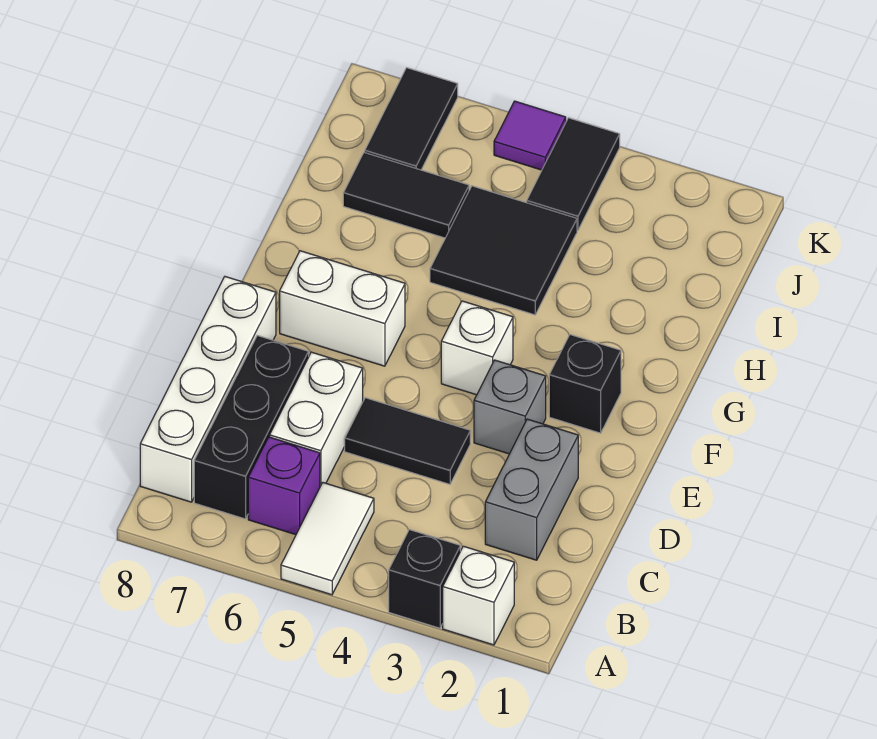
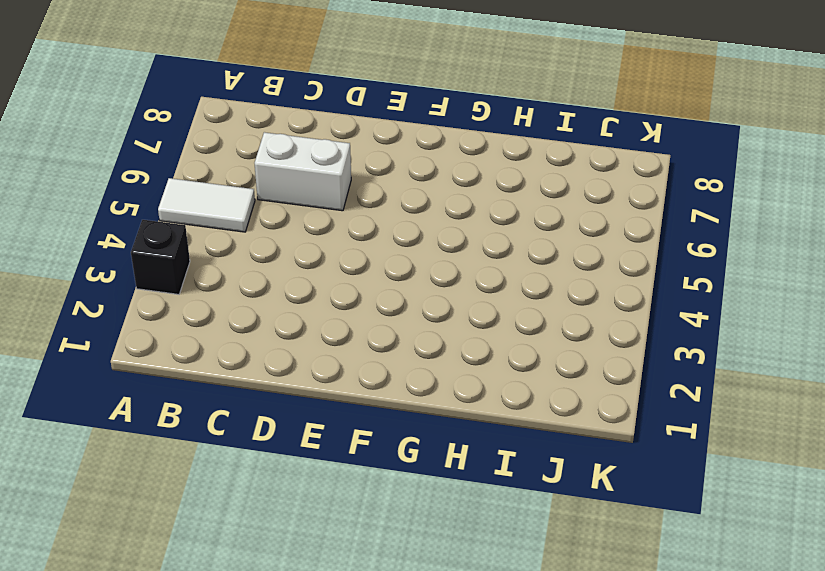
none -> white brick A2 level 1
none -> purple brick B6 level 1
none -> black brick B7:D7 level 1

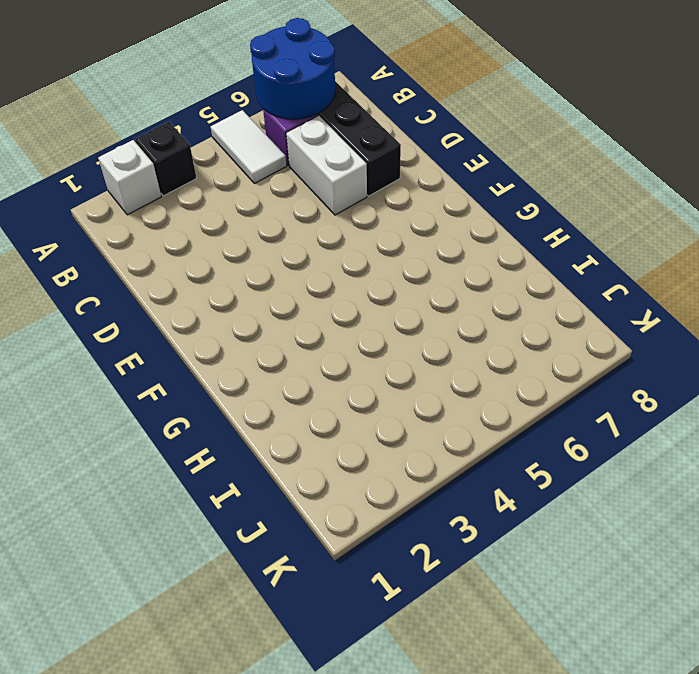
blue round brick A6:B7 level 2 -> none
none -> white brick B8:E8 level 1
none -> grey brick C2:D2 level 1
none -> black tile D4:D5 level 1

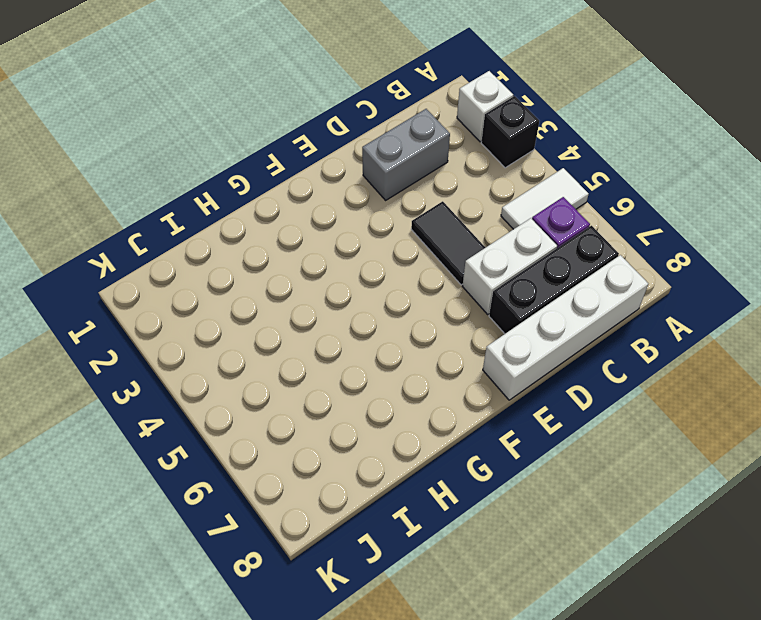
none -> grey brick E3 level 1
none -> black brick F2 level 1
none -> white brick F4 level 1

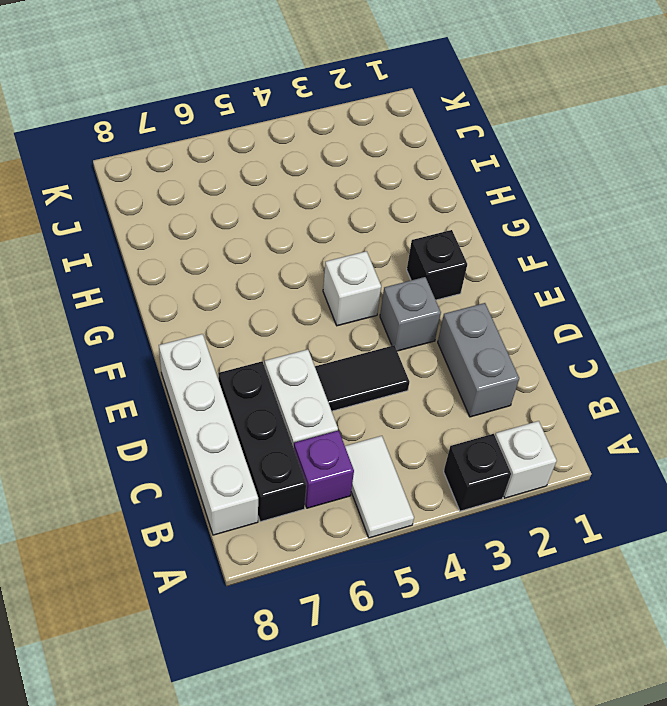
none -> white brick F6:F7 level 1
none -> black tile H4:I5 level 1
none -> black tile I6:I7 level 1

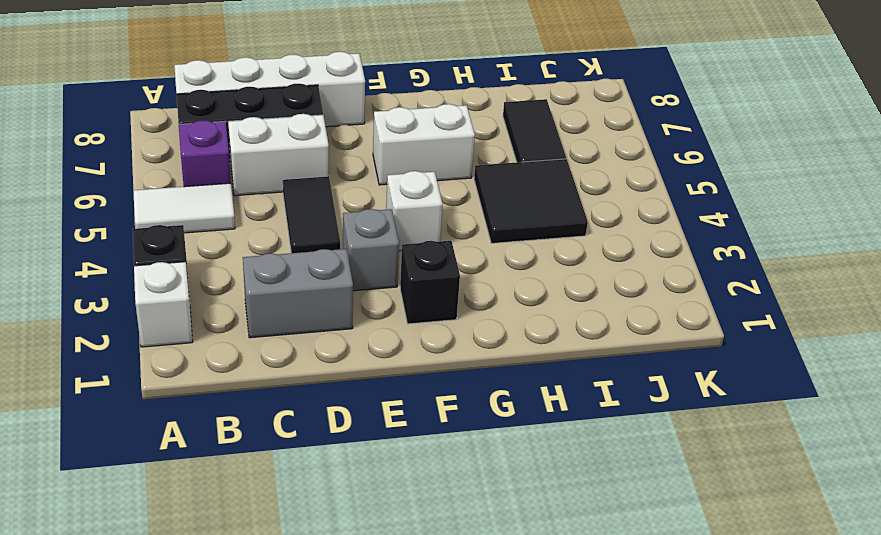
white brick F6:G6 level 1 -> white brick F6:F7 level 1
none -> black tile J4:K4 level 1
none -> black tile J7:K7 level 1
none -> purple tile K5 level 1

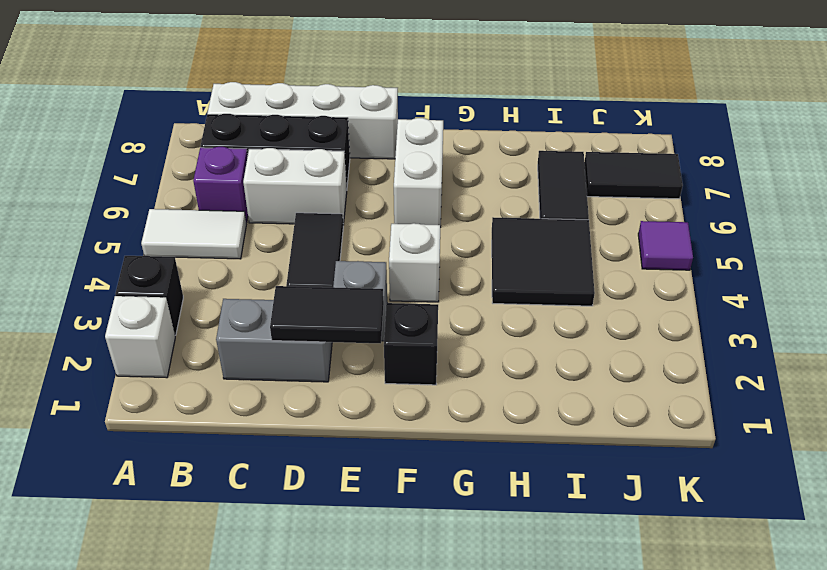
black tile D2:E2 level 2 -> black tile J4:K4 level 1

